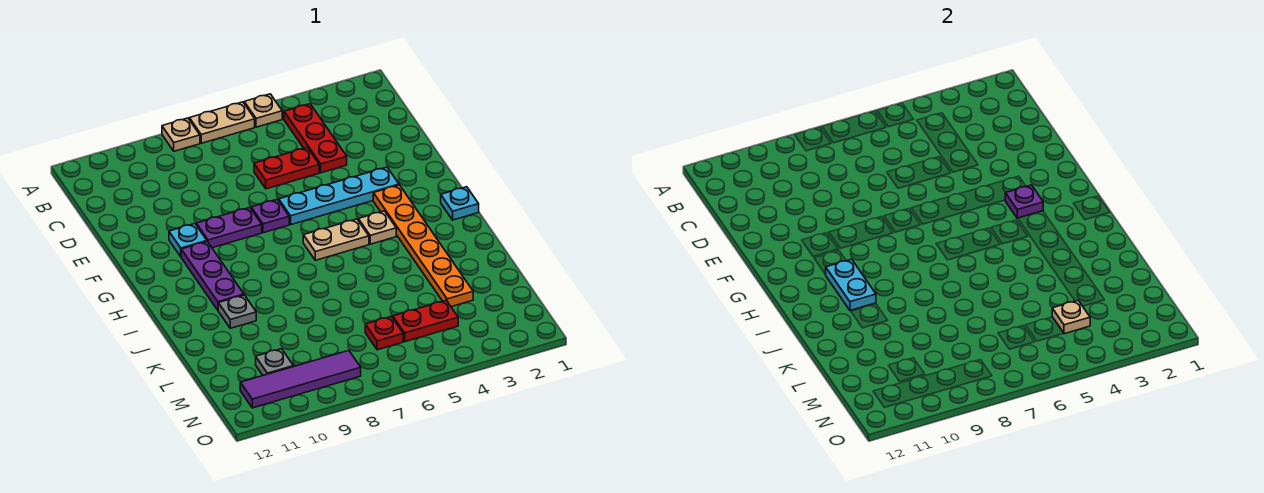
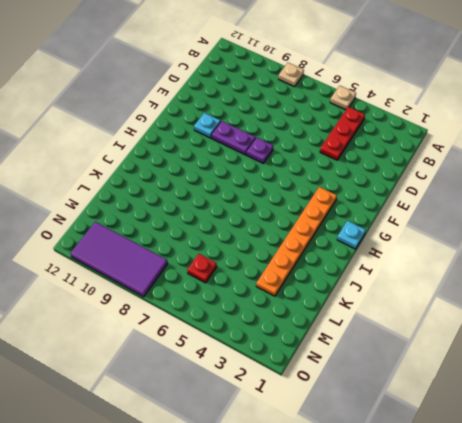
purple tile N8:O11 level 1 -> purple tile N8:N11 level 1
none -> tan plate A6:A7 level 1
none -> red plate D5:D6 level 1
none -> cyan plate F3:F6 level 1

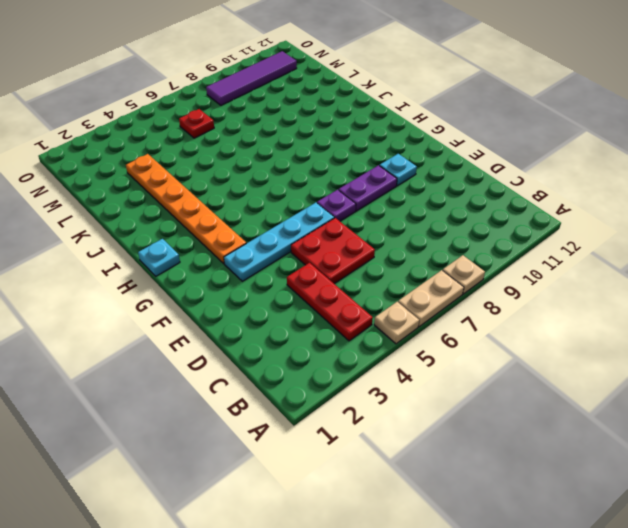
red plate D5:E6 level 1 -> red plate D5:D6 level 1
none -> purple plate G10:I10 level 1
none -> tan plate H4 level 1
none -> tan plate H5:H6 level 1

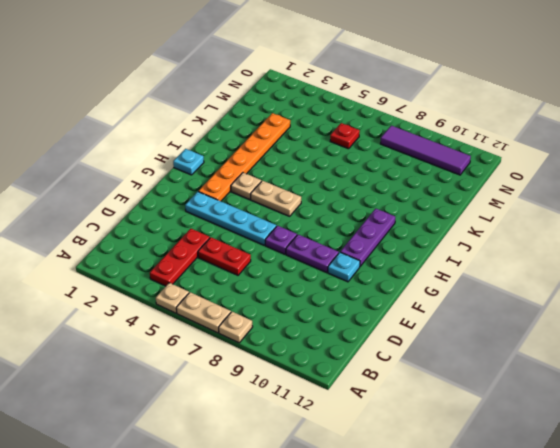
none -> grey plate J10 level 1
none -> red plate M4:M5 level 1
none -> grey plate M10 level 1

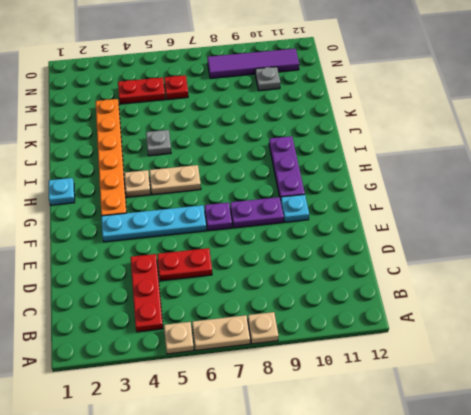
grey plate J5 level 1 -> grey plate J10 level 1
none -> purple plate G3 level 2
none -> cyan plate H10:I10 level 2
none -> tan plate M4 level 2

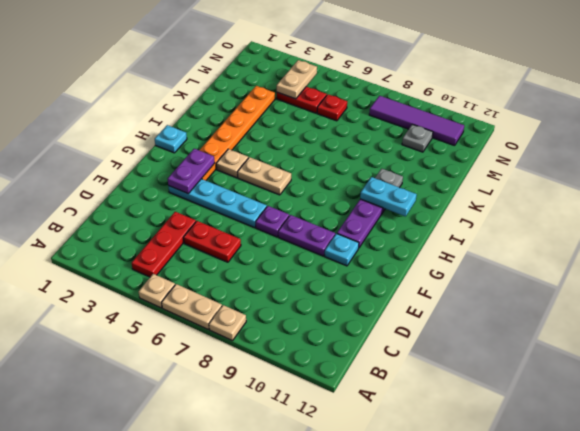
purple plate F3:G3 level 2 -> purple plate G3 level 2
cyan plate I10:I11 level 2 -> cyan plate H10:I10 level 2
tan plate M4:N4 level 2 -> tan plate M4 level 2

